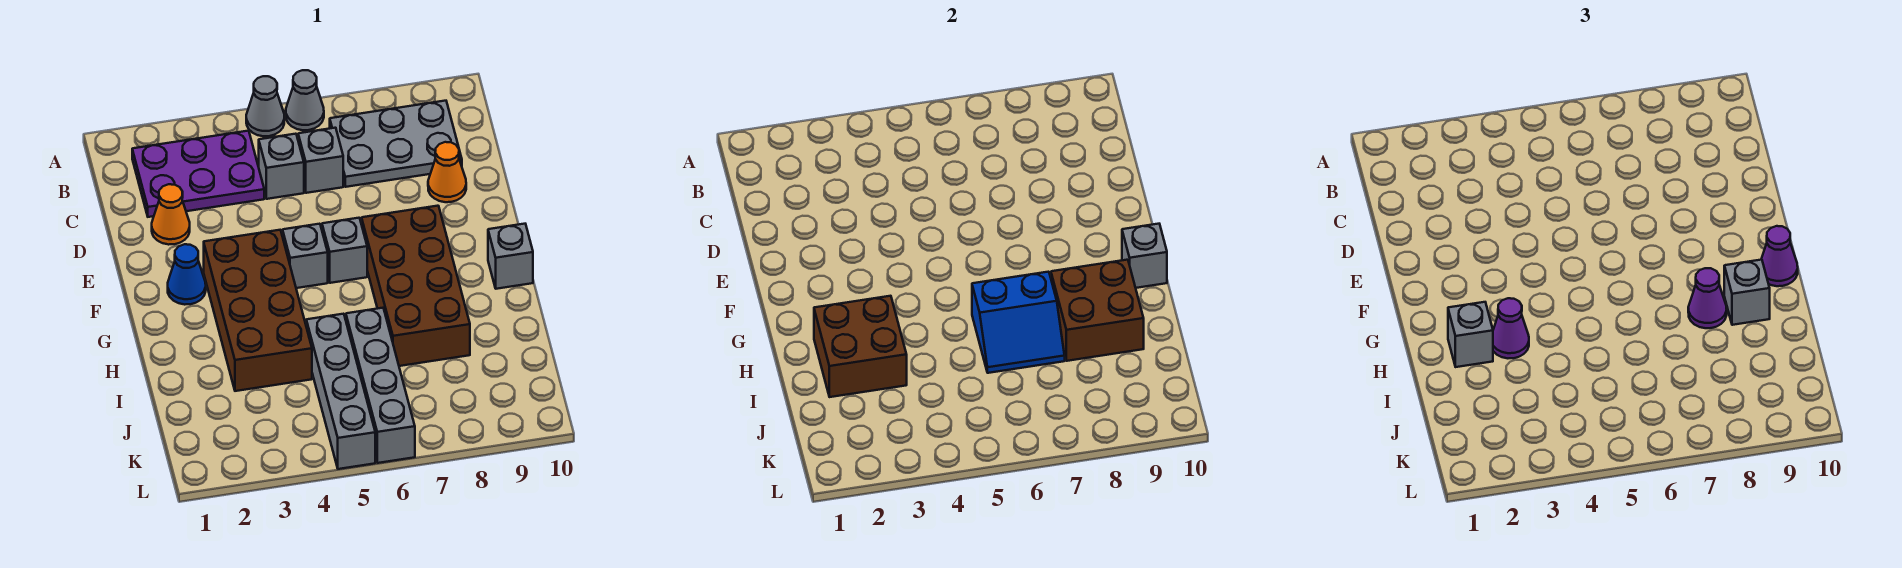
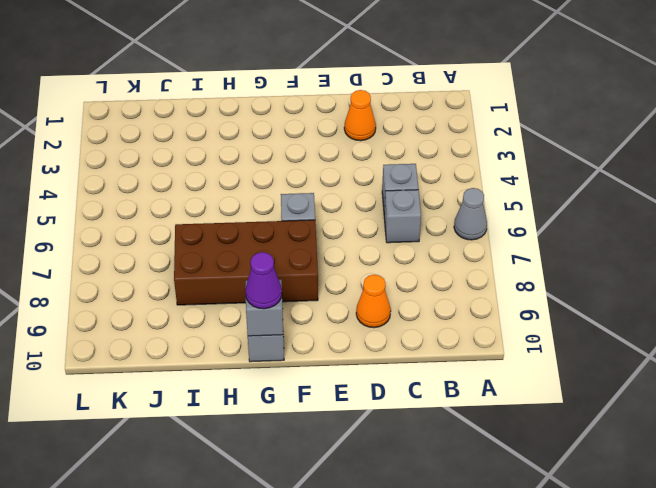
none -> grey cone A5 level 1
none -> purple plate B2:C4 level 1
none -> grey plate B7:C9 level 1

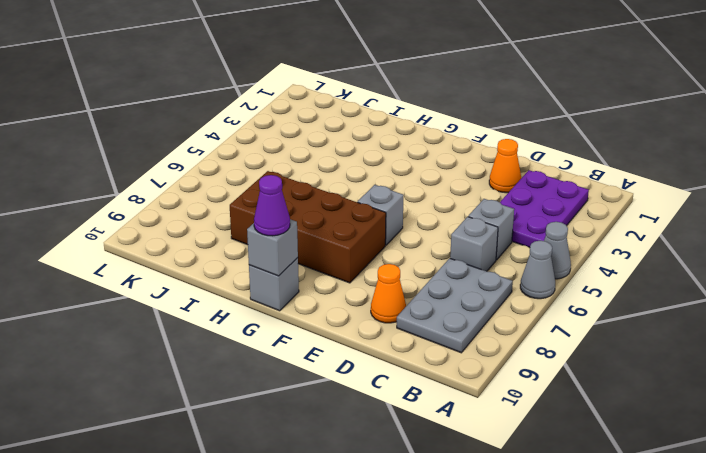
none -> blue cone F2 level 1
none -> brown brick F3:I4 level 1
none -> grey brick F5 level 1

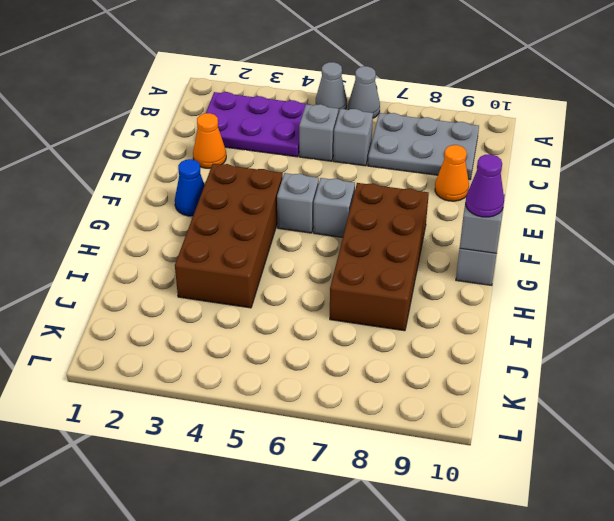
none -> grey brick I5:L5 level 1
none -> grey brick I6:L6 level 1
none -> brown brick H2:I3 level 2

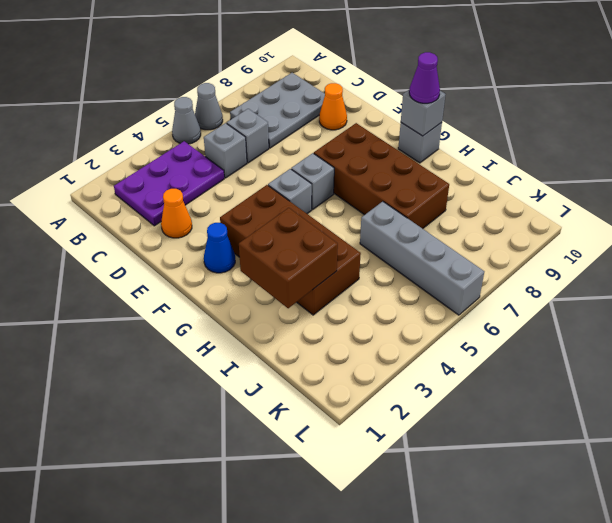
none -> grey brick I5:L5 level 1
none -> blue slope H6:I7 level 2 top H
none -> brown brick H8:I9 level 2

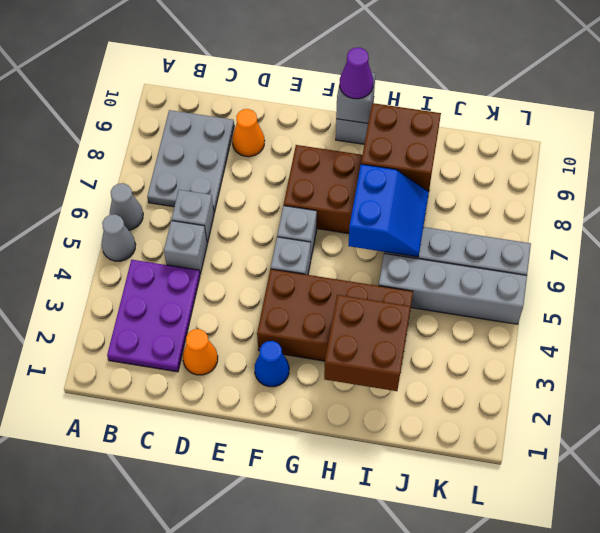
none -> grey brick H2 level 3
none -> purple cone H3 level 3
none -> purple cone H8 level 3

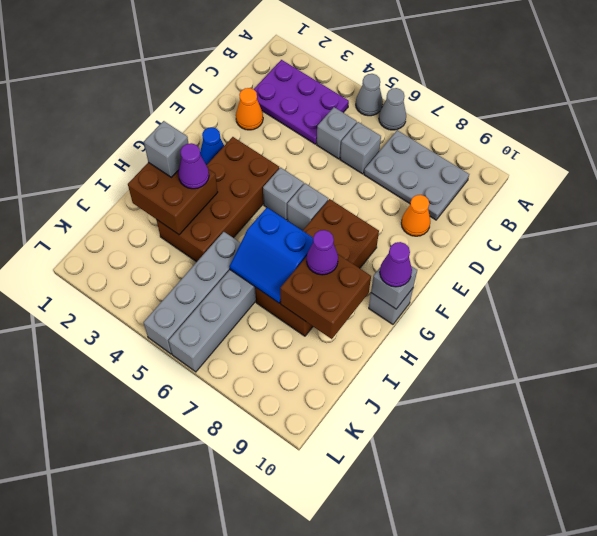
none -> grey brick H9 level 3

